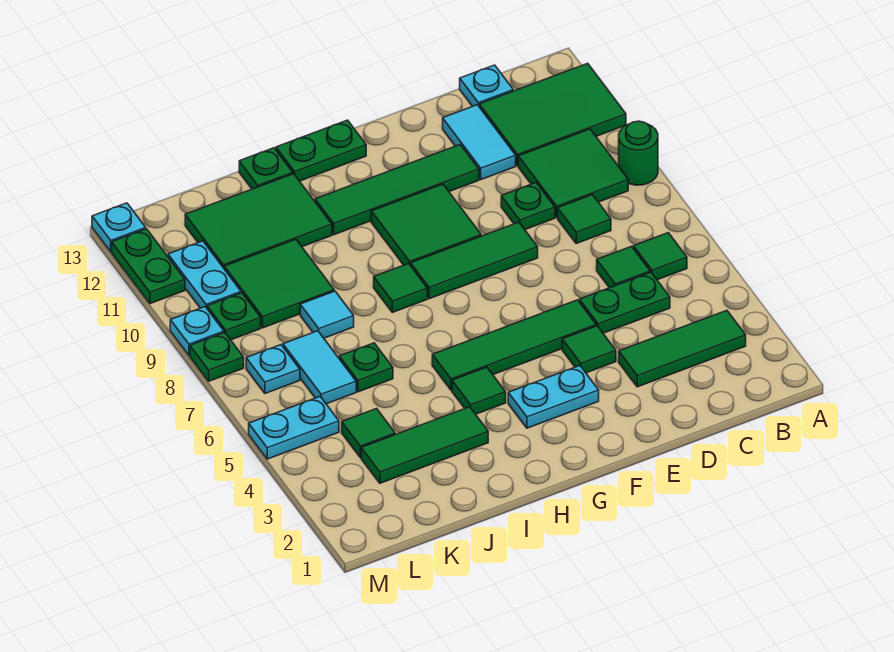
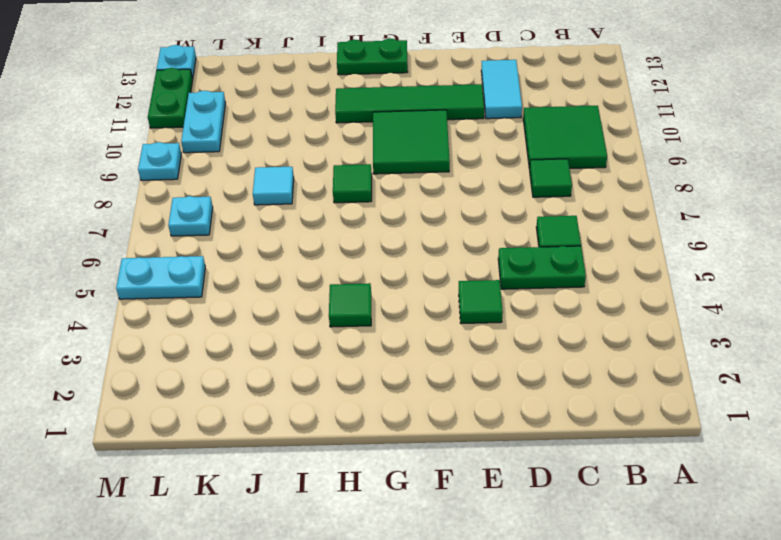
none -> green round brick A9 level 1
none -> green tile A11:C12 level 1
none -> green tile B3:D3 level 1
none -> green tile B6 level 1

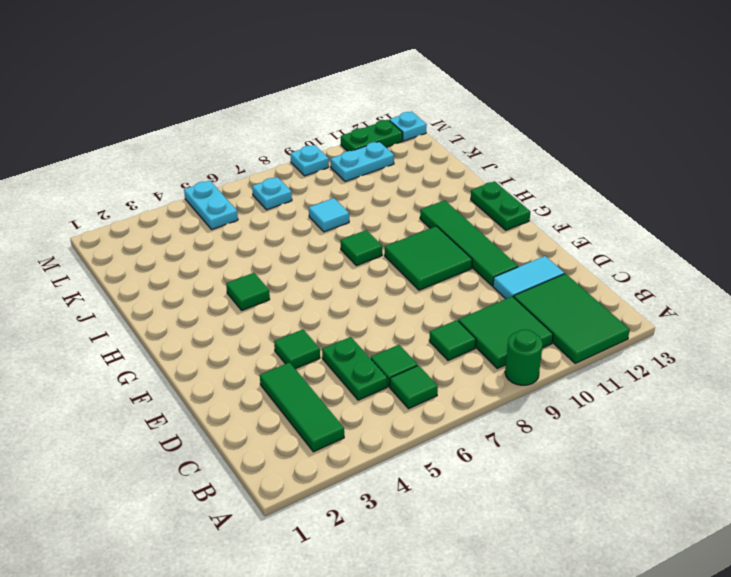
none -> cyan plate C13 level 1
none -> green plate D9 level 1
none -> green tile E5:H5 level 1
none -> green tile E8:G8 level 1

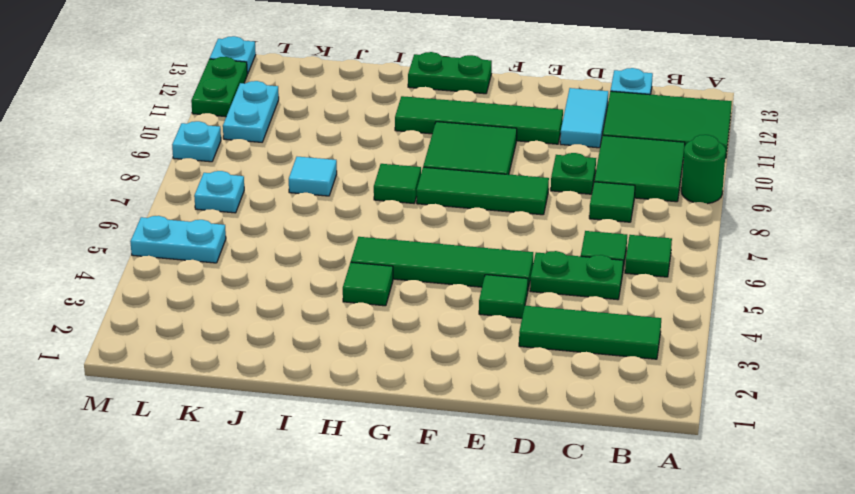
none -> cyan plate F3:G3 level 1
none -> green tile I3:K3 level 1
none -> green tile I11:K12 level 1
none -> green plate I13 level 1

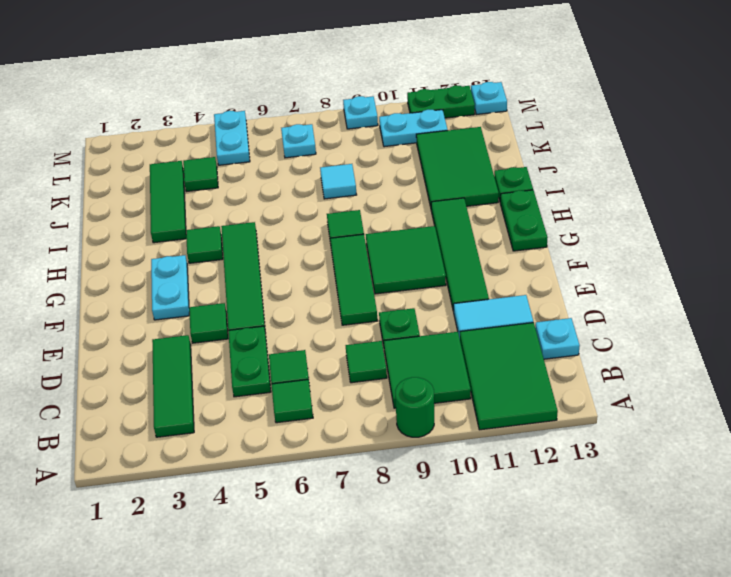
none -> green plate J6 level 1
none -> green tile J9:K10 level 1
none -> cyan tile K6:K7 level 1
none -> green plate L9 level 1

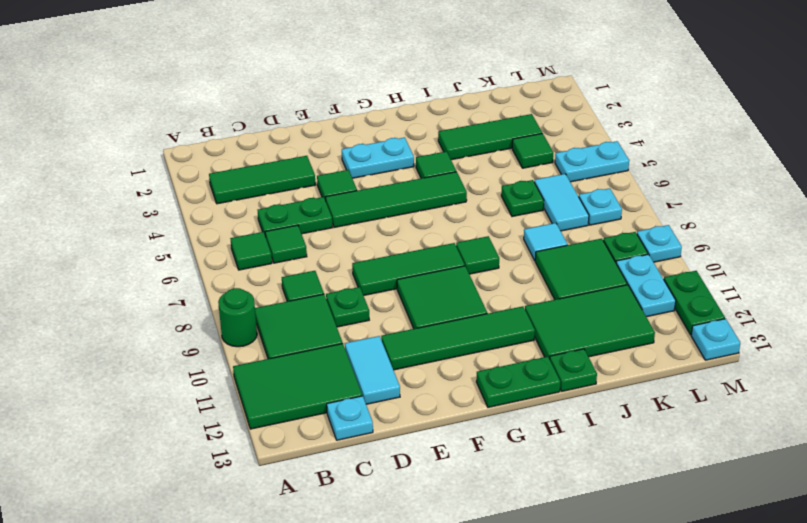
none -> green plate M8 level 1

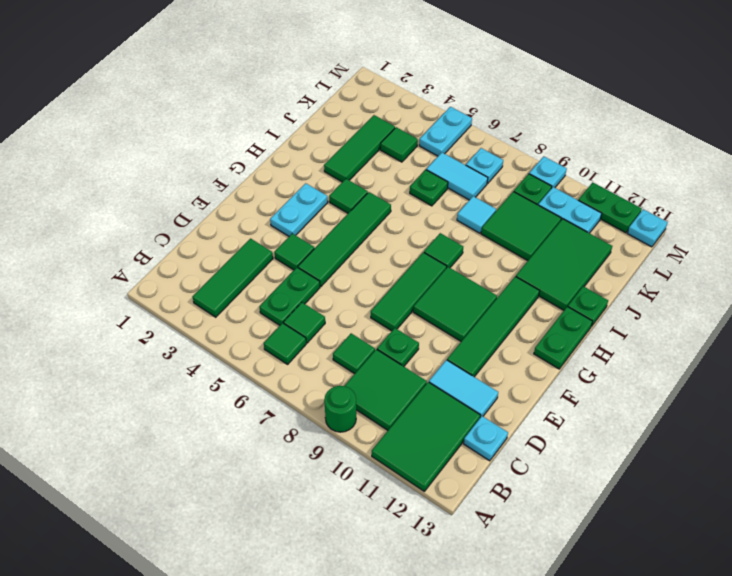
none -> green plate M8 level 1

